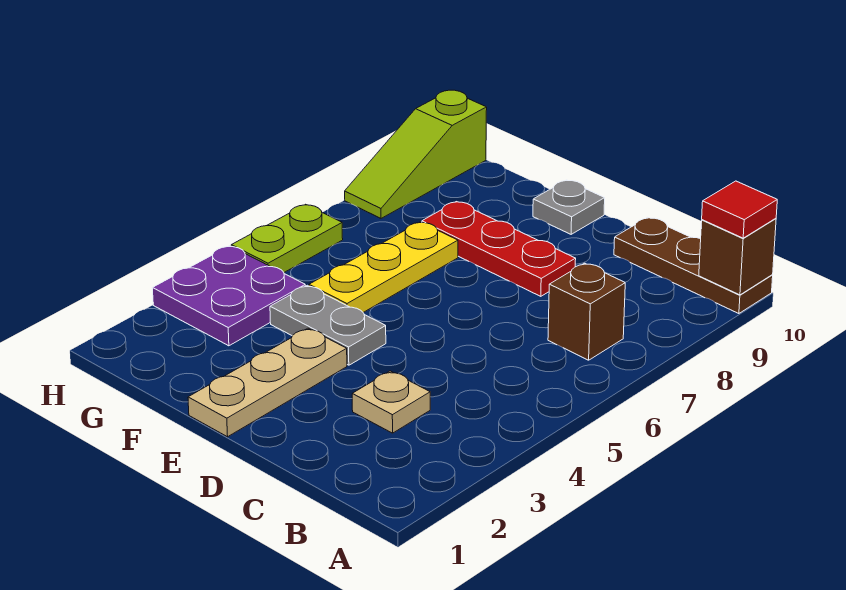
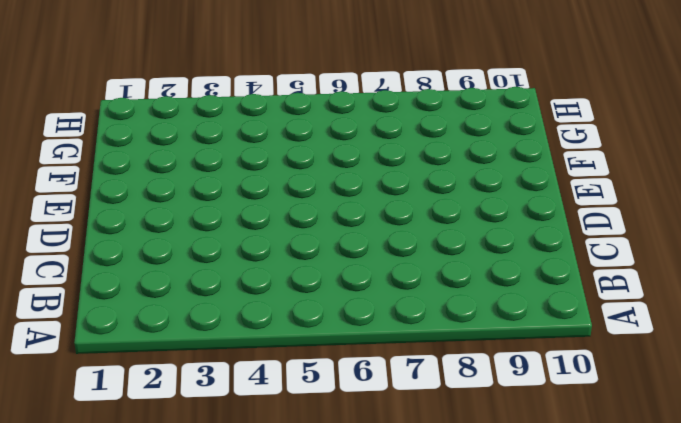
none -> brown plate A10:C10 level 1
none -> brown brick B7 level 1
none -> tan plate C3 level 1

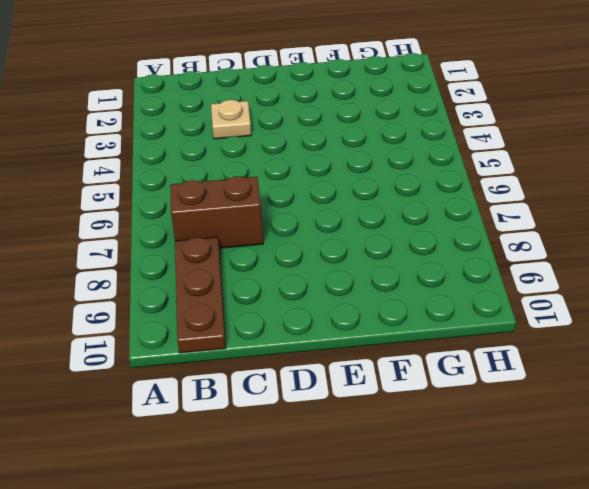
brown brick B7:C7 level 1 -> brown brick B7 level 1
brown plate B8:B10 level 1 -> brown plate A10:C10 level 1
none -> red plate D8:F8 level 1
none -> tan plate E1:E3 level 1
none -> grey plate E4:F4 level 1

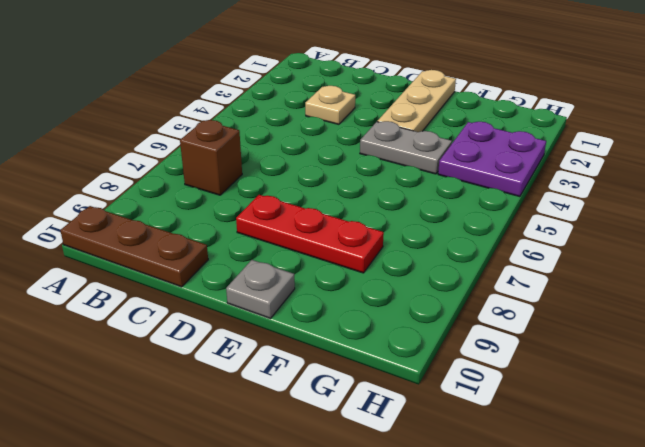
none -> yellow plate F5:F7 level 1
none -> lime plate H5:H6 level 1
none -> lime slope H8:H10 level 1 top 10

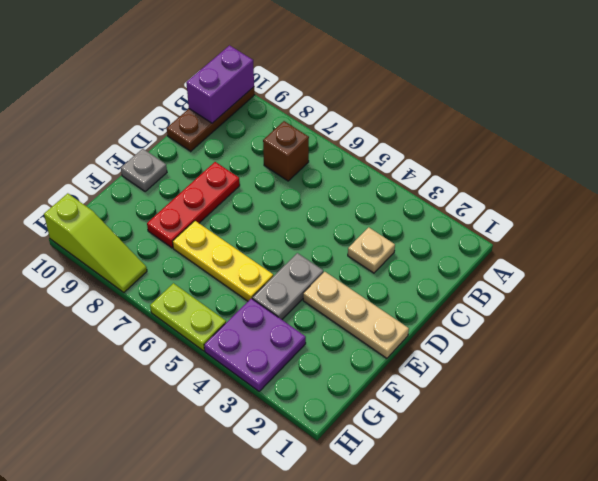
purple brick A10:B10 level 2 -> brown brick A10 level 2
none -> red tile A10 level 3

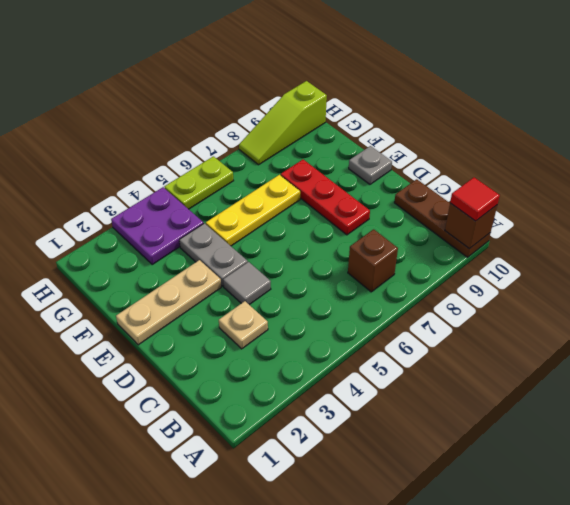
grey tile D4 level 1 -> none

